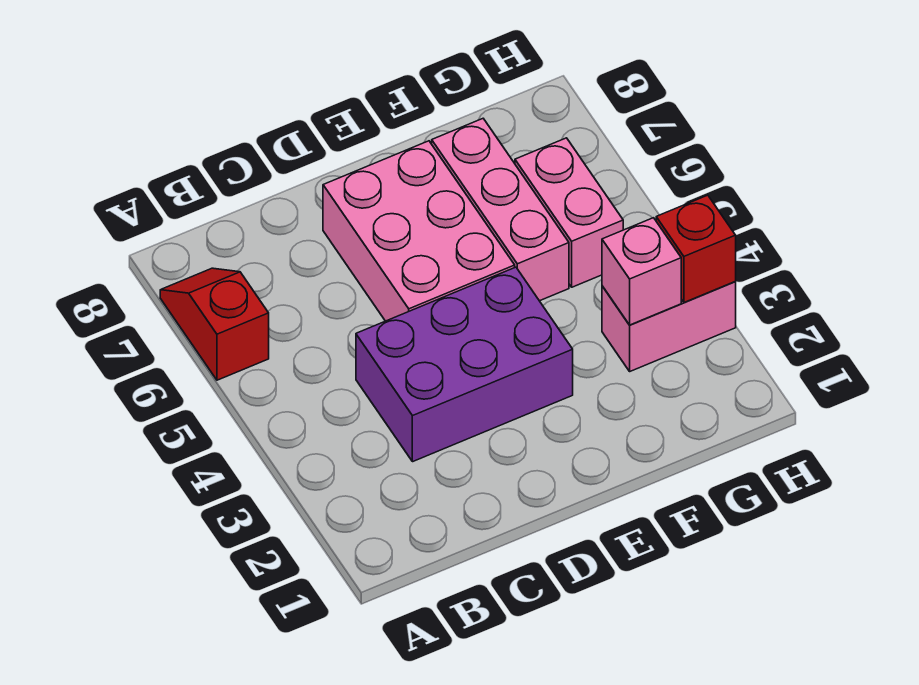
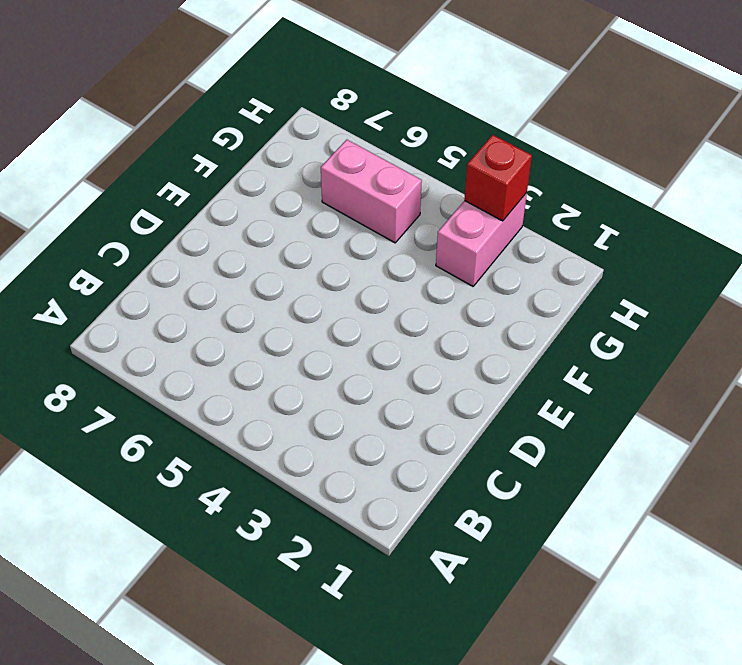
none -> red slope A6:A7 level 1 top 6
none -> purple brick C3:E4 level 1

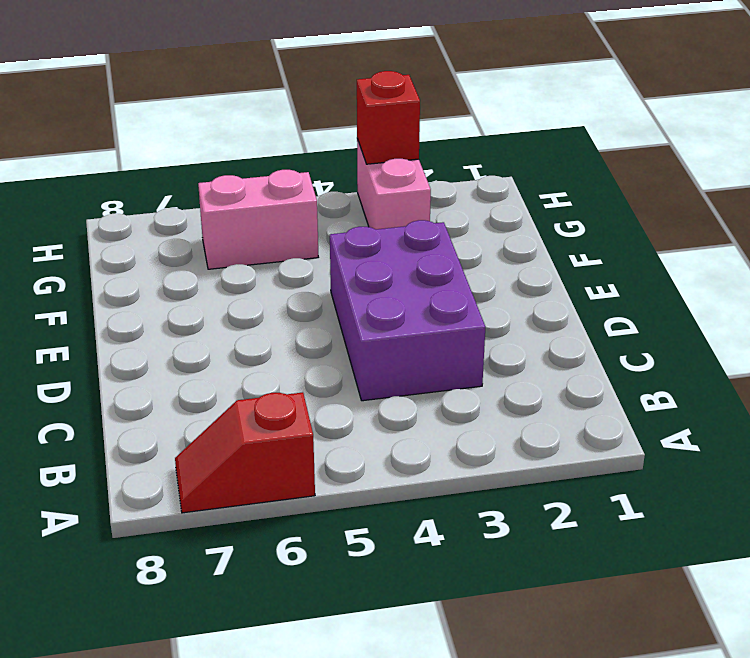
none -> pink brick D5:E7 level 1
none -> pink brick F5:F7 level 1

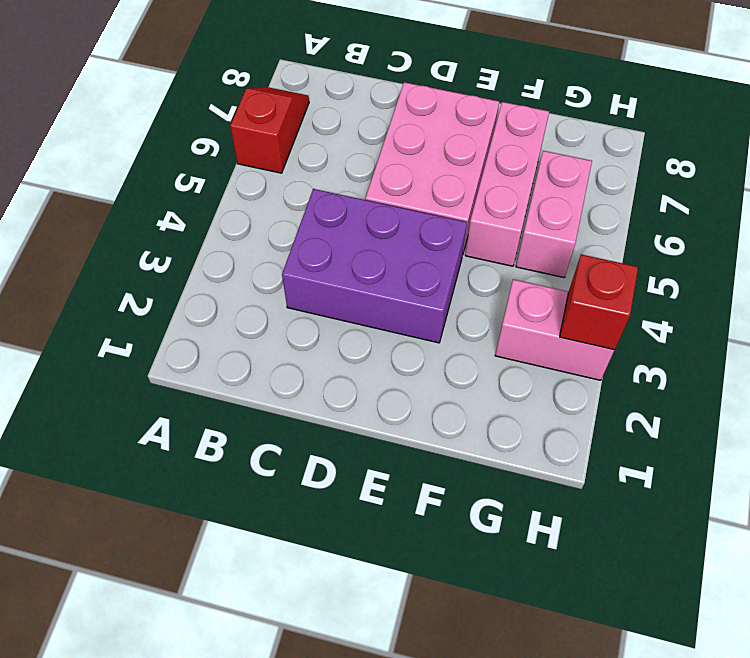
none -> pink brick G3 level 2

